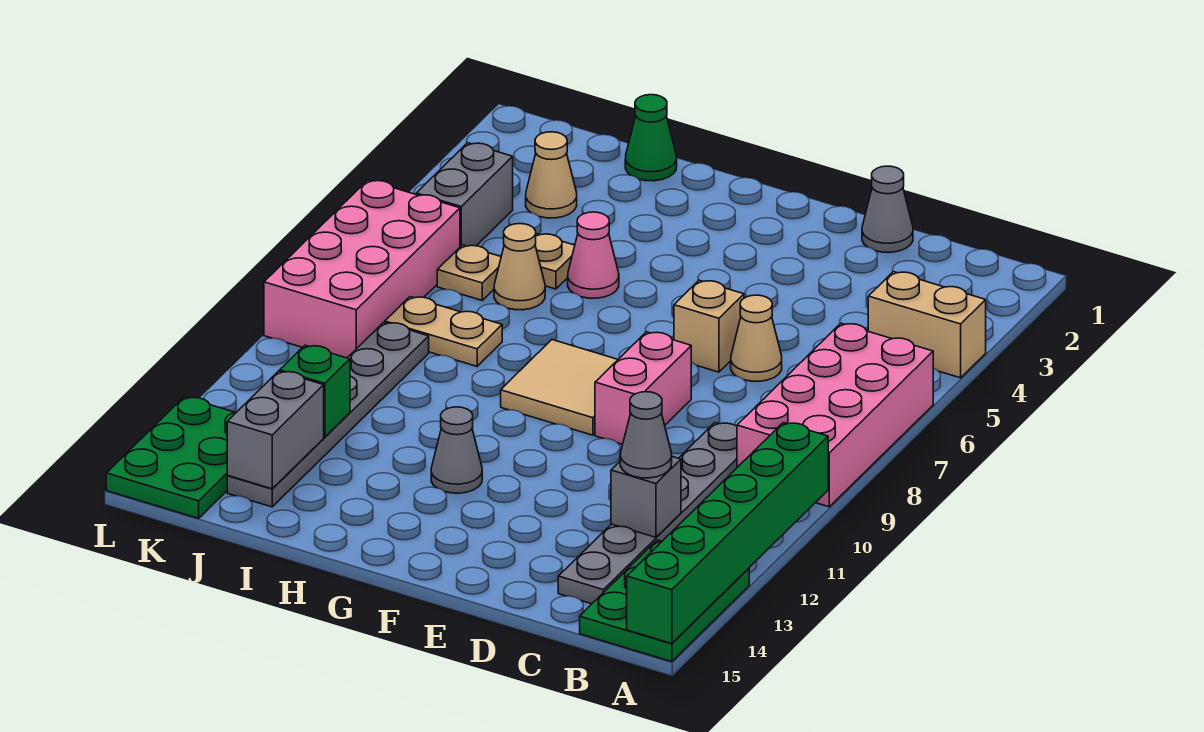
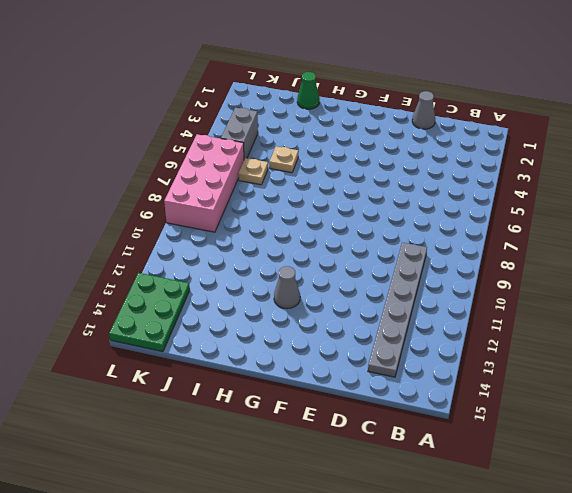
none -> tan brick A4:B4 level 1
none -> pink brick A6:B9 level 1
none -> green plate A13:B15 level 1

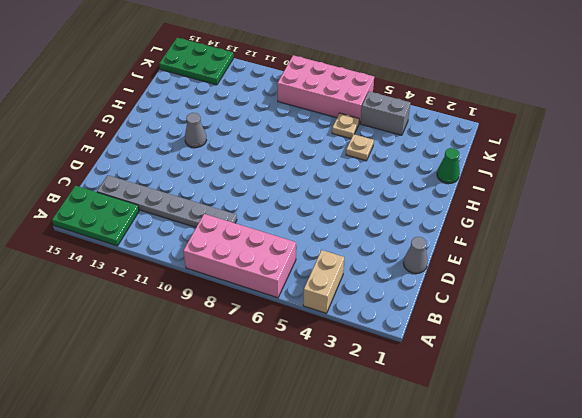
none -> tan cone D6 level 1
none -> tan brick E6 level 1
none -> pink brick E8:E9 level 1

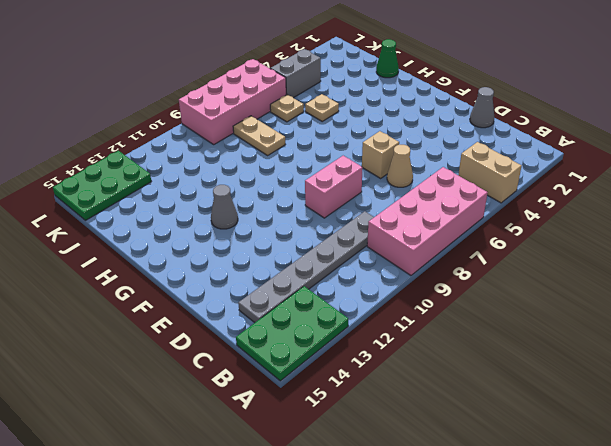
none -> tan tile F8:G9 level 1
none -> pink cone H5 level 1
none -> tan cone I6 level 1

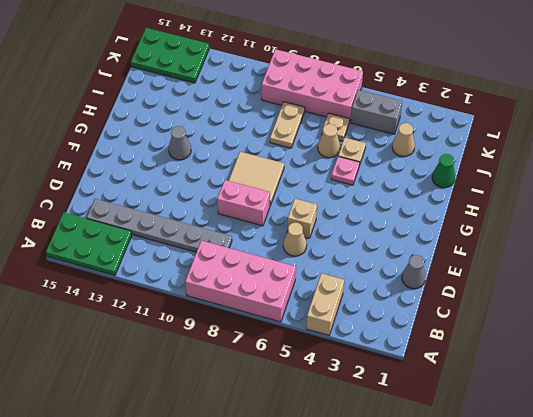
pink plate H5 level 1 -> pink cone H5 level 1
none -> grey plate J9:J14 level 1
none -> green brick A10:A15 level 2
none -> grey brick C12 level 2

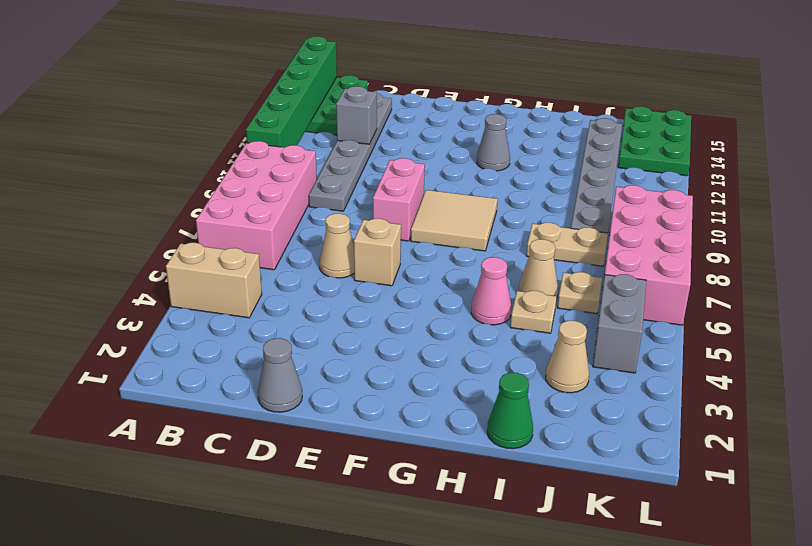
none -> green brick J12 level 2
none -> grey brick J13:J14 level 2
none -> grey cone C12 level 3

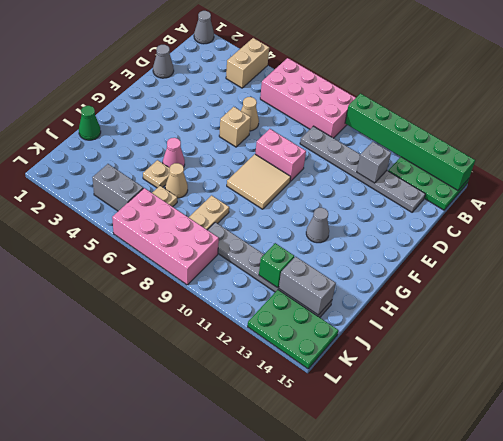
grey cone A1 level 1 -> grey cone C12 level 3
none -> tan cone J3 level 1

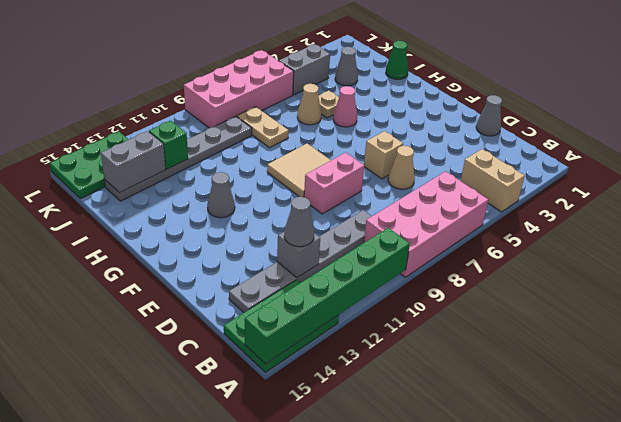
grey cone J3 level 1 -> tan cone J3 level 1
none -> tan plate J6 level 1

